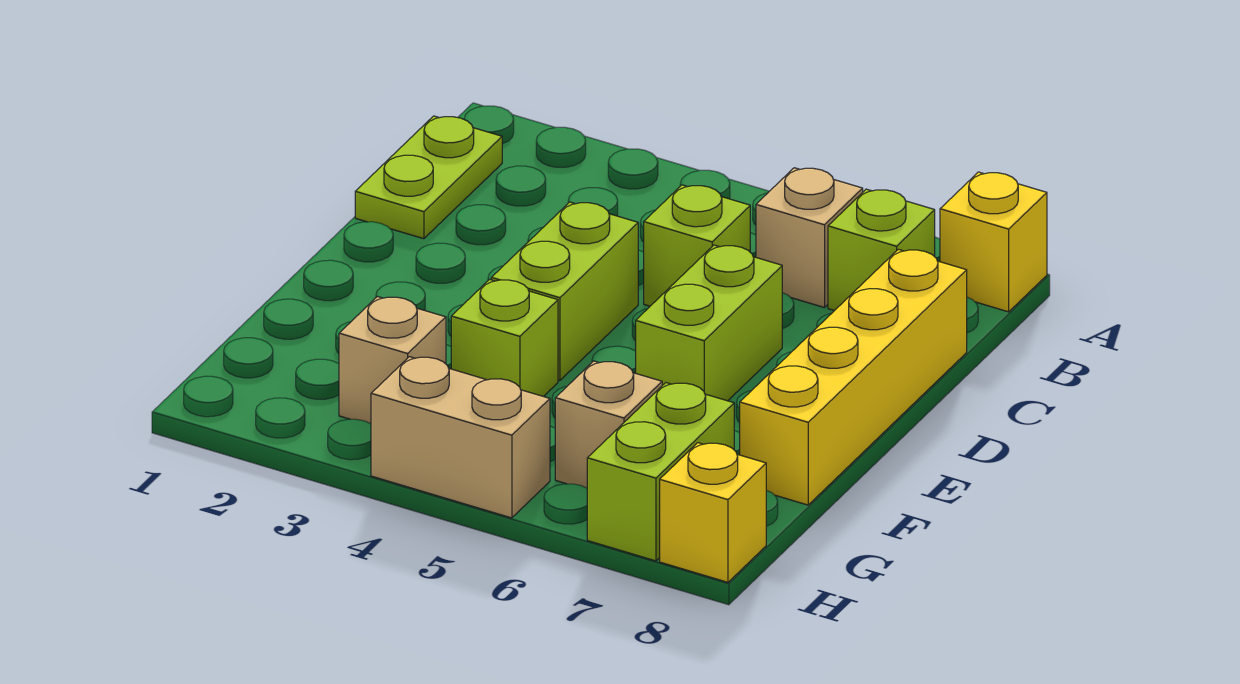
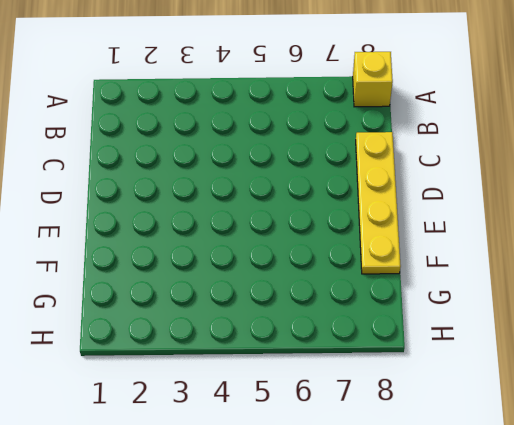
yellow plate C8:F8 level 1 -> yellow brick C8:F8 level 1
none -> lime plate B1:C1 level 1
none -> tan brick B6 level 1
none -> lime brick B7 level 1

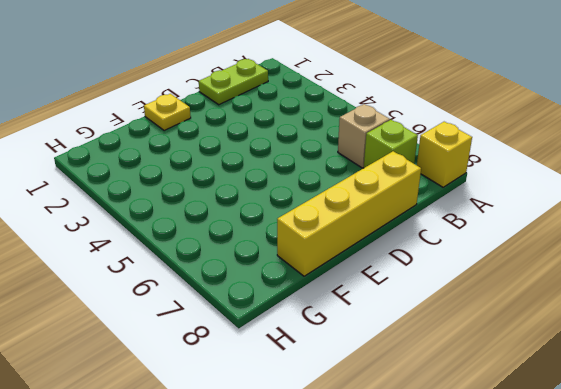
yellow plate E1 level 1 -> none
none -> lime brick C5 level 1
none -> lime brick D4:E4 level 1
none -> lime brick D6:E6 level 1

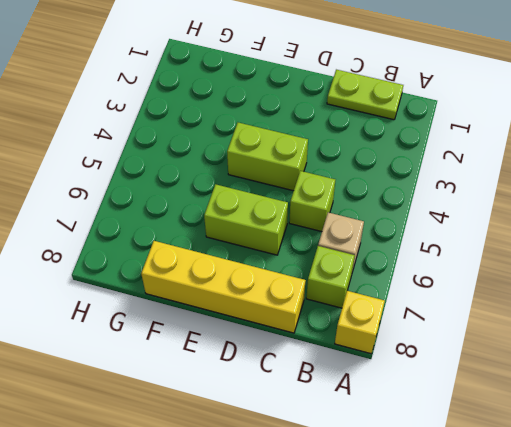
none -> lime brick F4 level 1
none -> tan brick G3 level 1
none -> tan brick G6 level 1

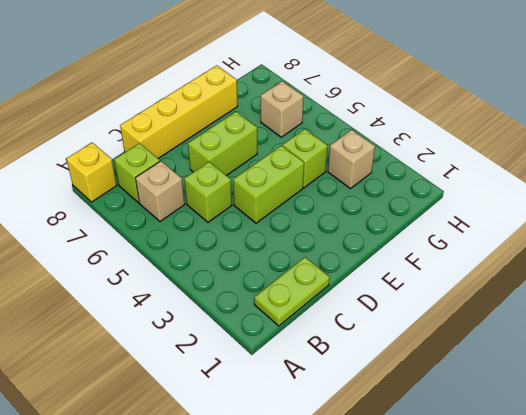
none -> lime brick G7:H7 level 1
none -> tan brick H4:H5 level 1
none -> yellow brick H8 level 1

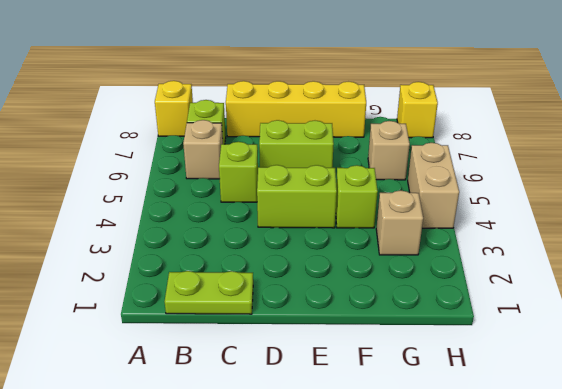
none -> lime brick G7:H7 level 1

